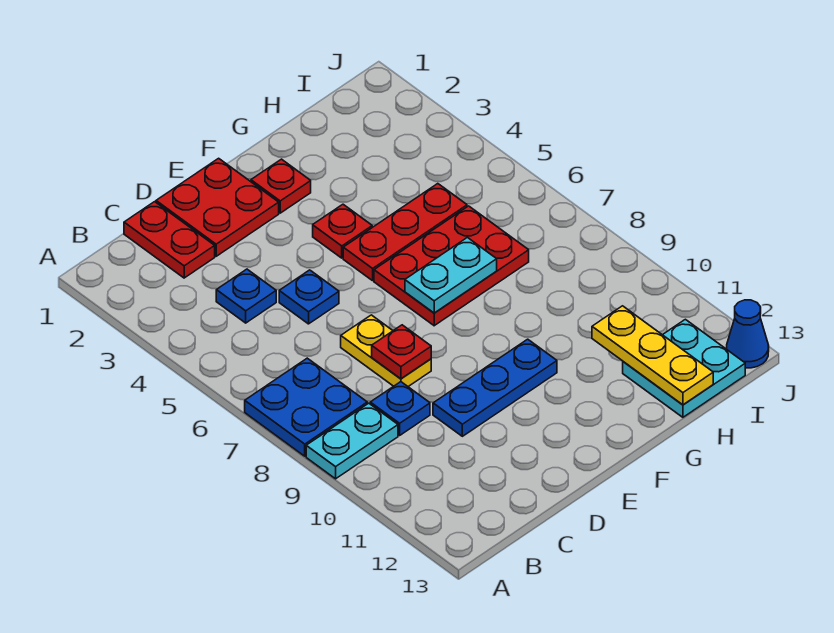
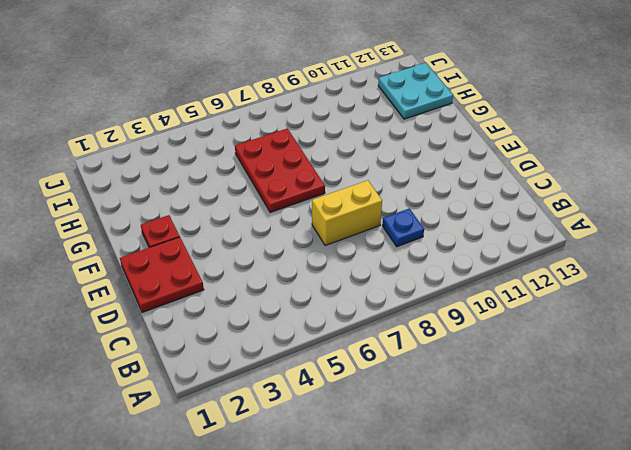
yellow brick D7:D8 level 1 -> yellow plate D7:D8 level 1
none -> blue plate A7:B8 level 1
none -> cyan plate A9:B9 level 1
none -> red plate C1:C2 level 1

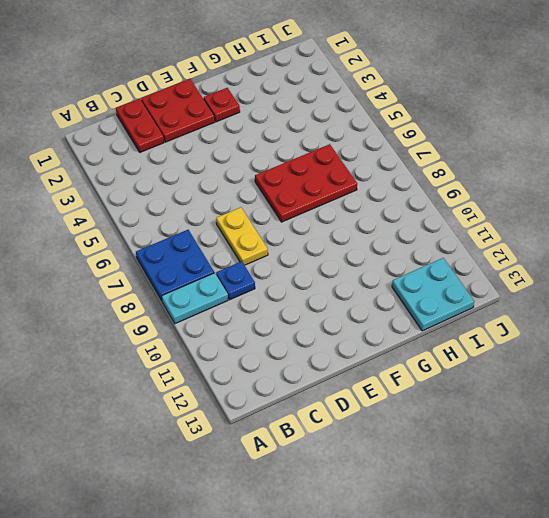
none -> blue plate C4 level 1
none -> blue plate D5 level 1
none -> blue plate D10:F10 level 1

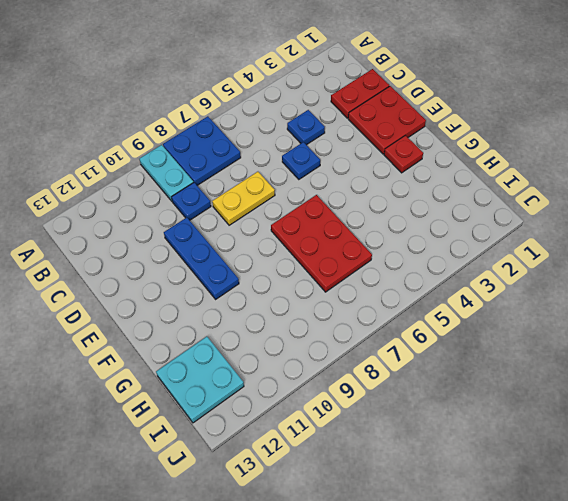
none -> red plate F4 level 1
none -> red plate F5:H5 level 1
none -> blue cone J13 level 1

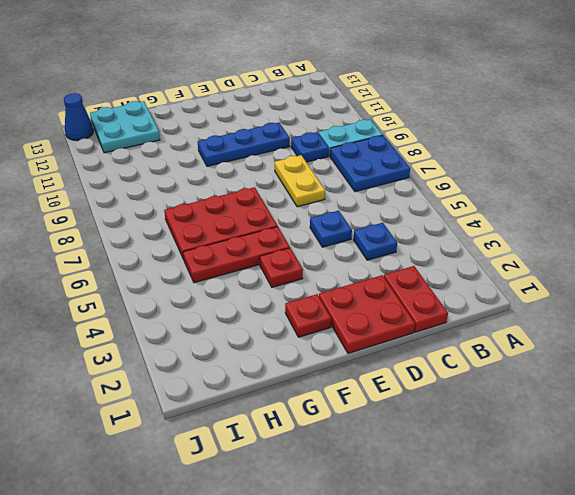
none -> red plate D8 level 2
none -> cyan plate F7:G7 level 2
none -> yellow plate H11:H13 level 2

